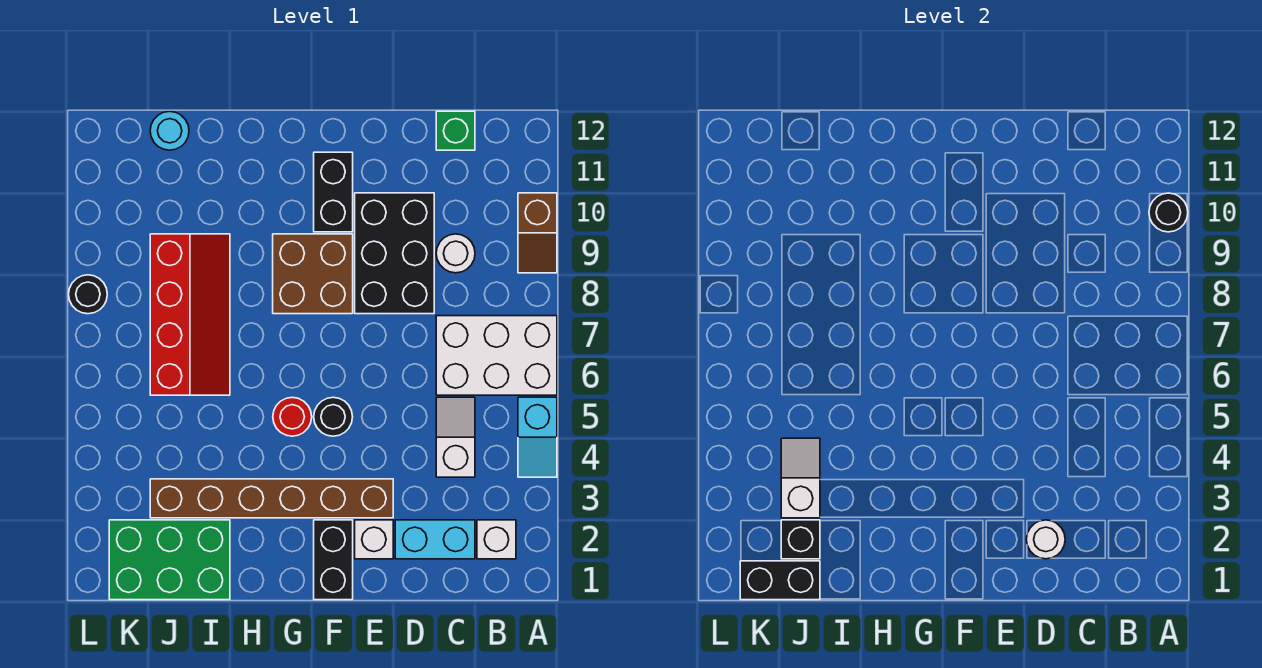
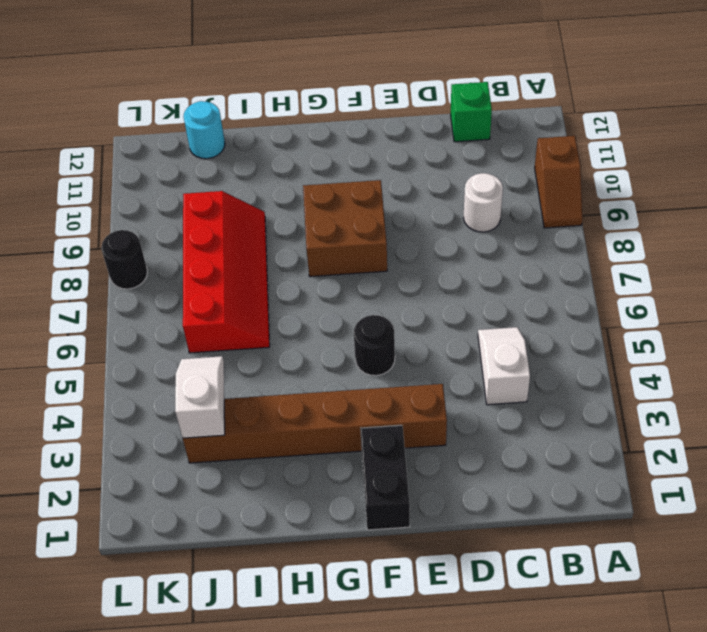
none -> cyan slope A4:A5 level 1 top 5
none -> white brick A6:C7 level 1
none -> white brick B2 level 1

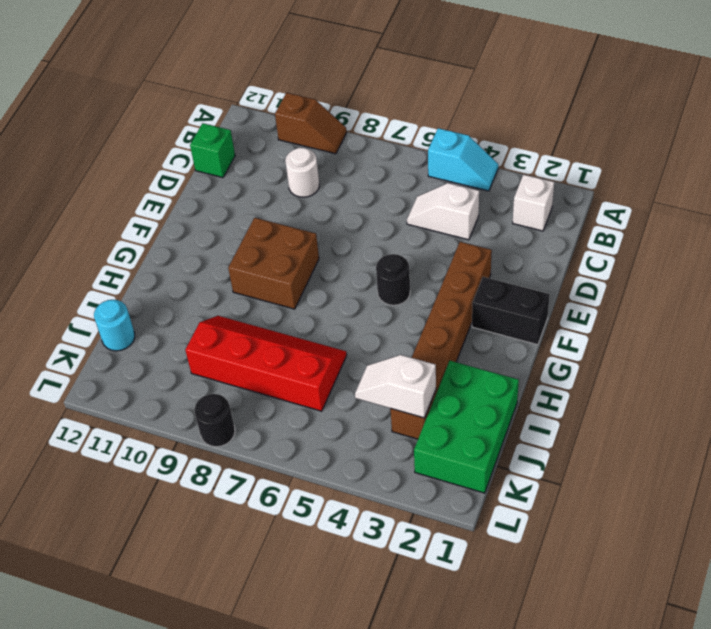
none -> white brick A6:C7 level 1
none -> cyan brick C2:D2 level 1
none -> black brick D8:E10 level 1

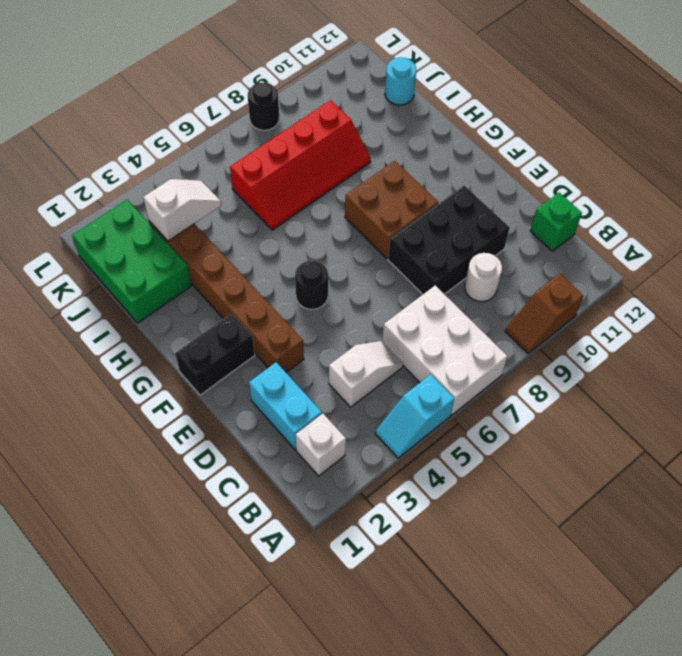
none -> white brick E2 level 1
none -> black brick F10:F11 level 1
none -> red round brick G5 level 1

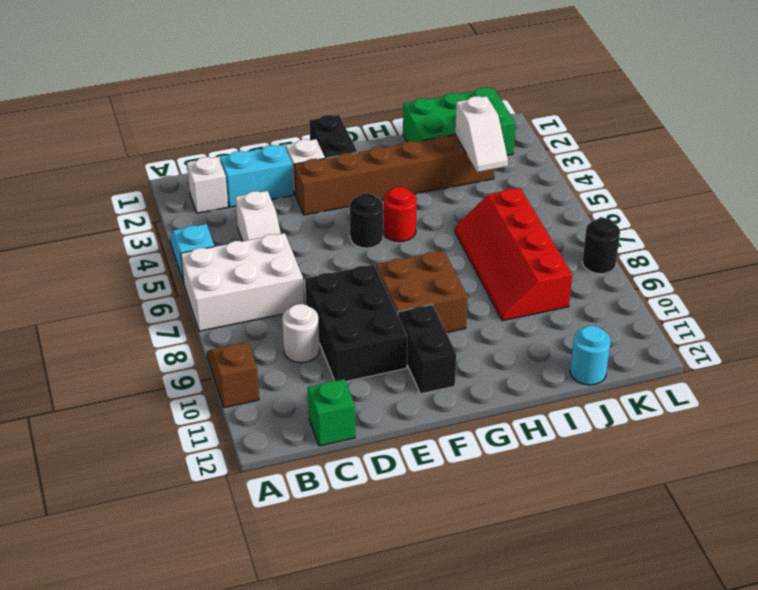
none -> black round brick A10 level 2
none -> white round brick D2 level 2
none -> black brick J1:K1 level 2

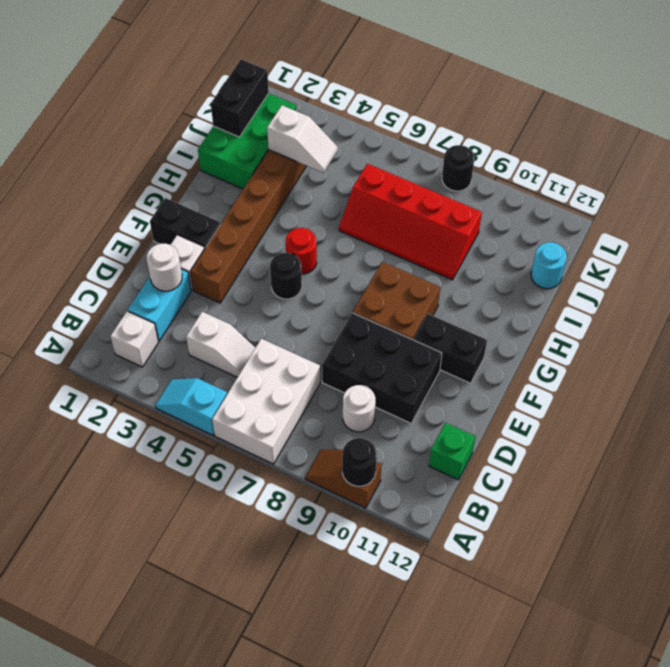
none -> black brick J2 level 2

